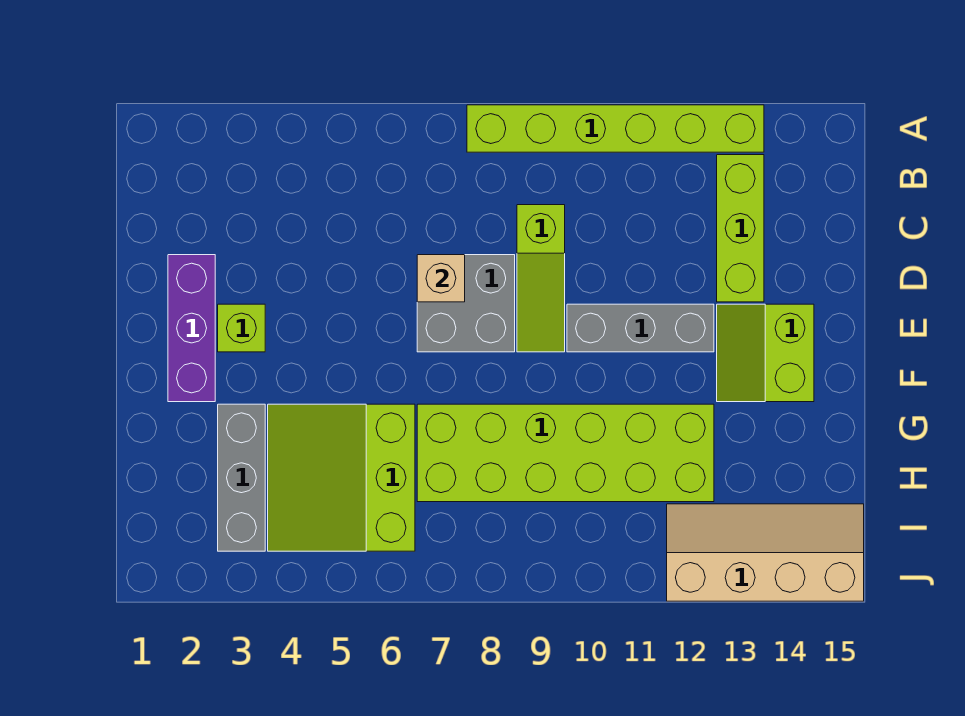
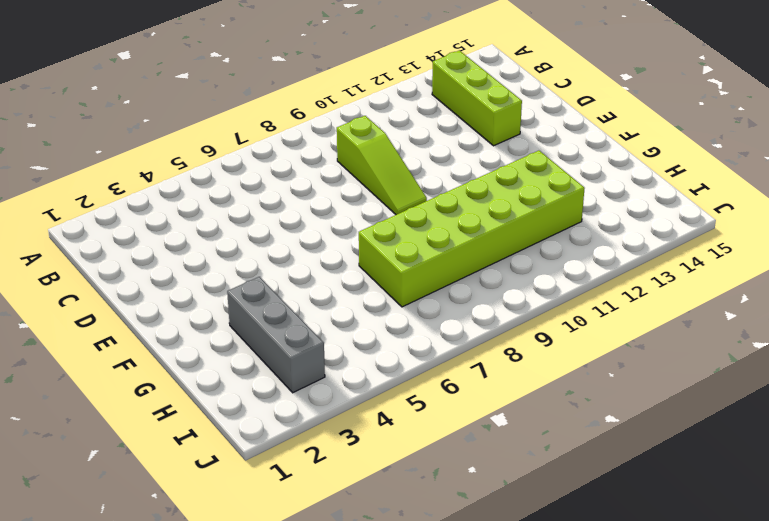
none -> lime brick A8:A13 level 1
none -> purple brick D2:F2 level 1
none -> grey brick D7:E8 level 1

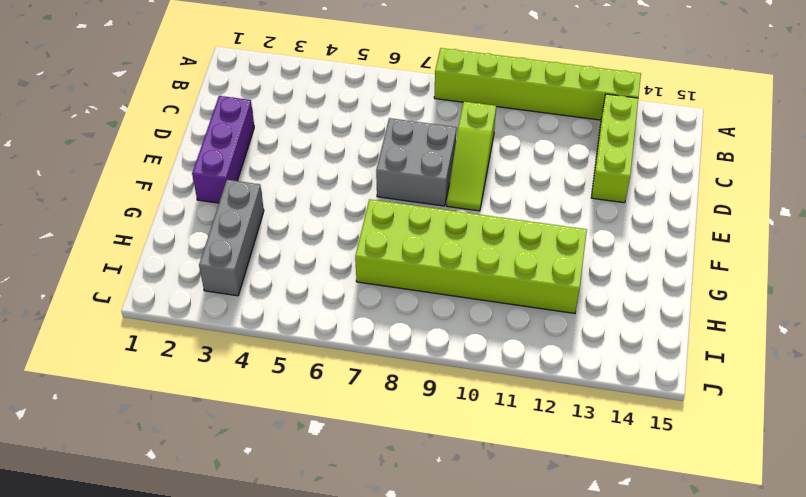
none -> lime brick E3 level 1
none -> grey brick E10:E12 level 1
none -> lime slope E13:F14 level 1 top 14

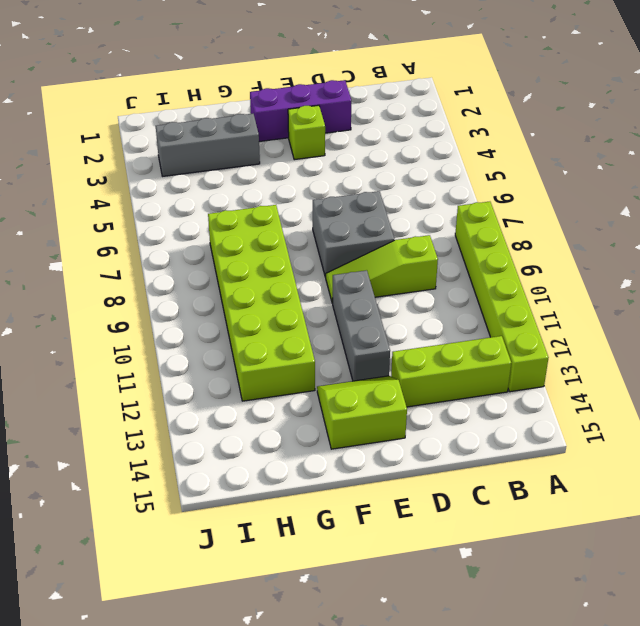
none -> lime slope G4:I6 level 1 top 6
none -> tan slope I12:J15 level 1 top J
none -> tan brick D7 level 2

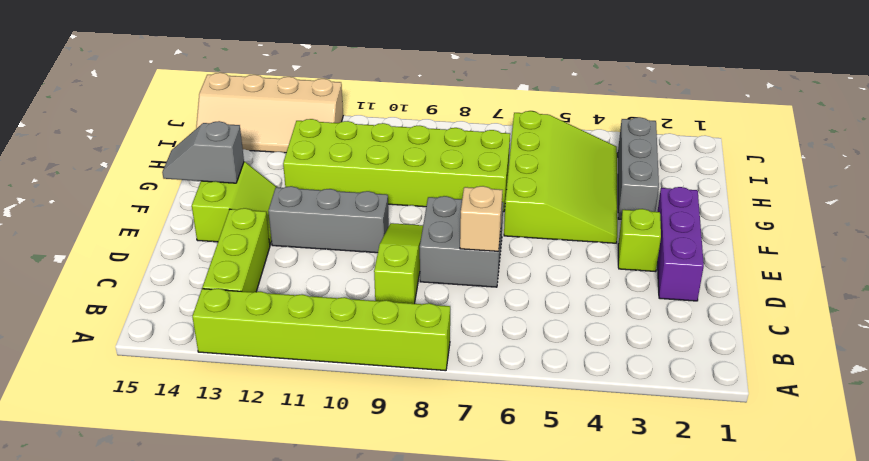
lime slope F4:I6 level 1 top 6 -> lime slope G4:I6 level 1 top 6
grey slope F14:F15 level 2 top 14 -> none

